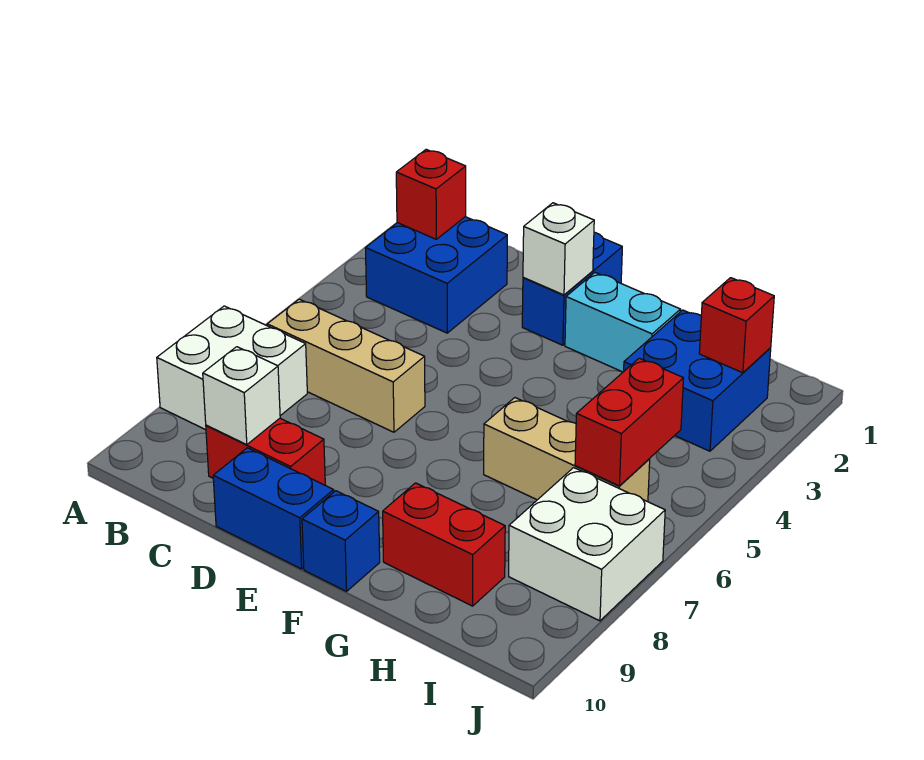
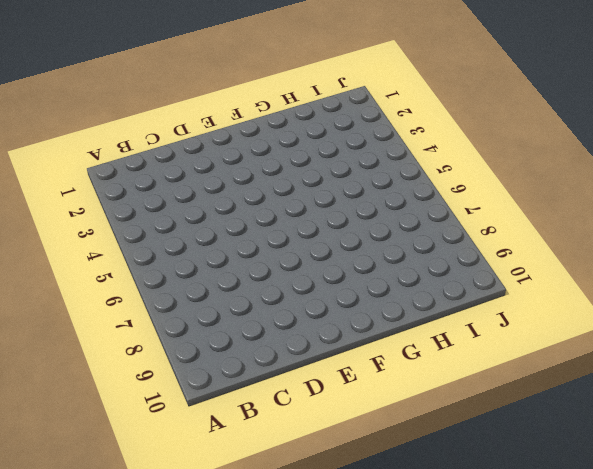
none -> white brick A7:B8 level 1
none -> blue brick B2:C3 level 1
none -> tan brick B6:D6 level 1

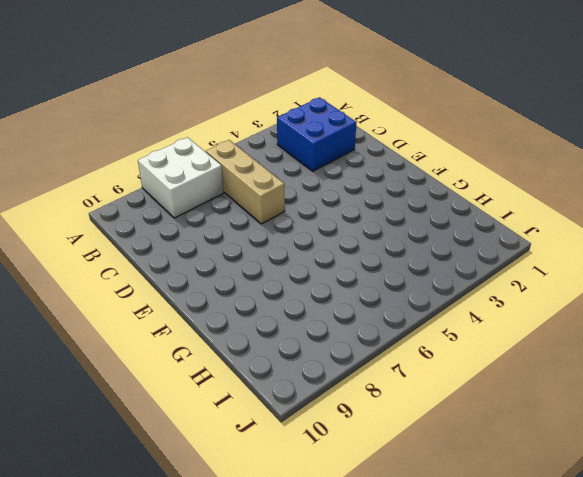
none -> red brick C9:D9 level 1
none -> blue brick D10:E10 level 1
none -> blue brick E1:E2 level 1

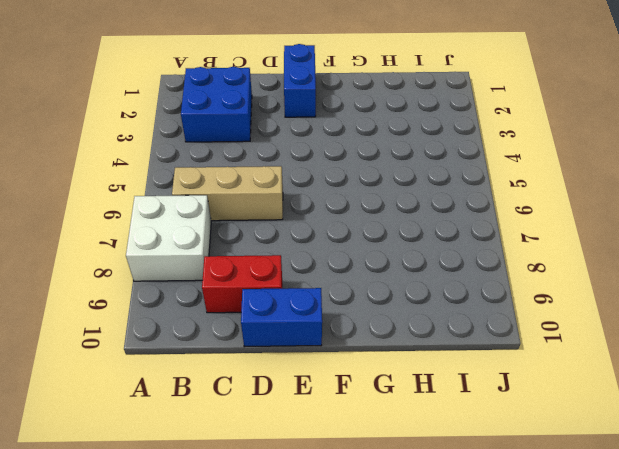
none -> cyan brick F2:G2 level 1
none -> blue brick F10 level 1
none -> tan brick G6:I6 level 1

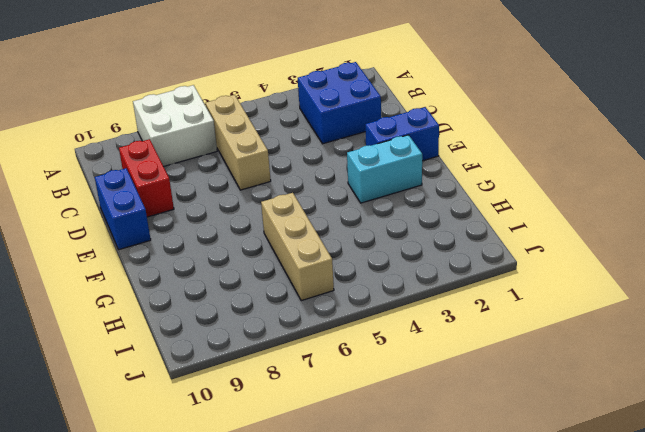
cyan brick F2:F3 level 1 -> cyan brick F2:G2 level 1
none -> blue brick F10 level 1
none -> red brick G9:H9 level 1
none -> blue brick H2:I3 level 1

